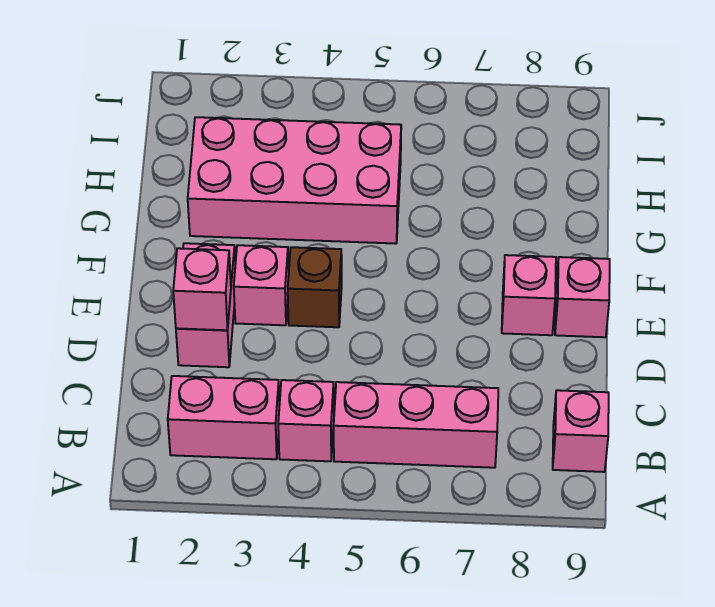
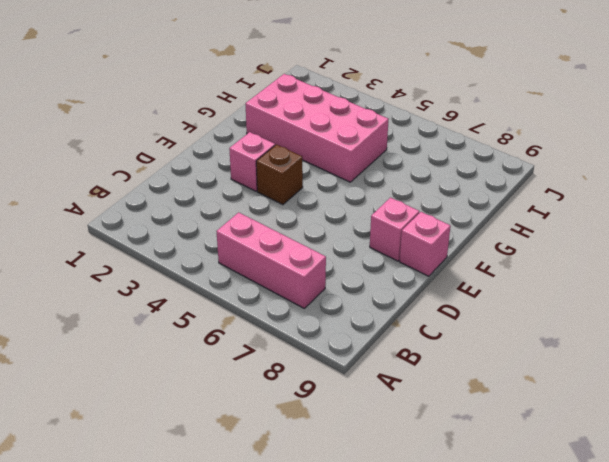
none -> pink brick B2:B3 level 1
none -> pink brick B4 level 1

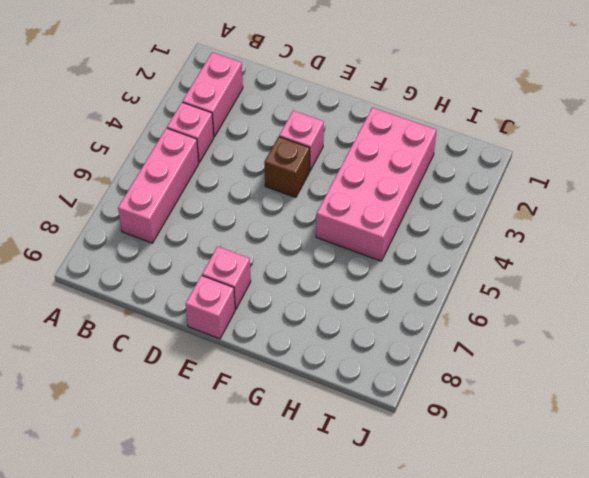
none -> pink brick B9 level 1
none -> pink brick D2:E2 level 1

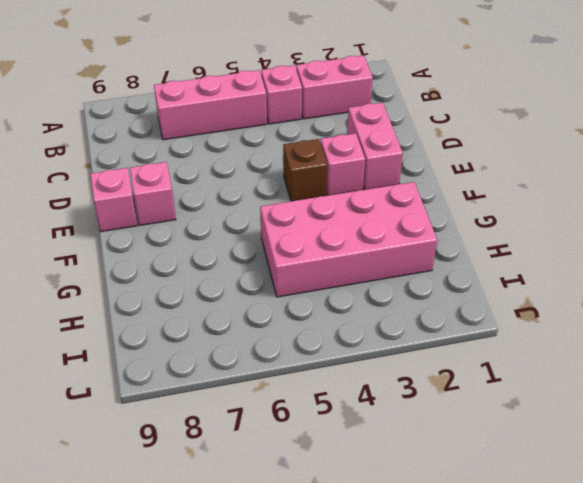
none -> pink brick B9 level 1
none -> pink brick D2 level 2

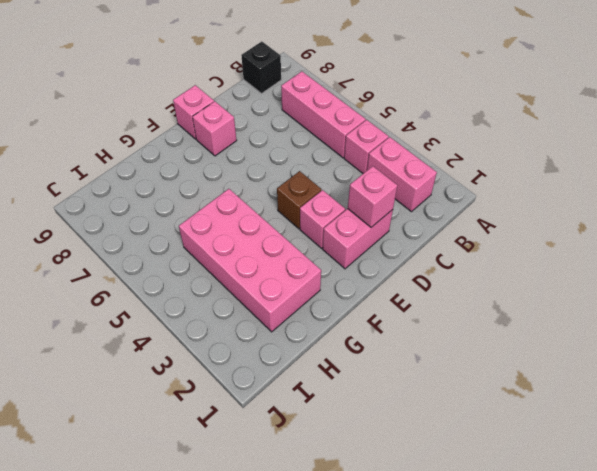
black brick B9 level 1 -> pink brick B9 level 1

